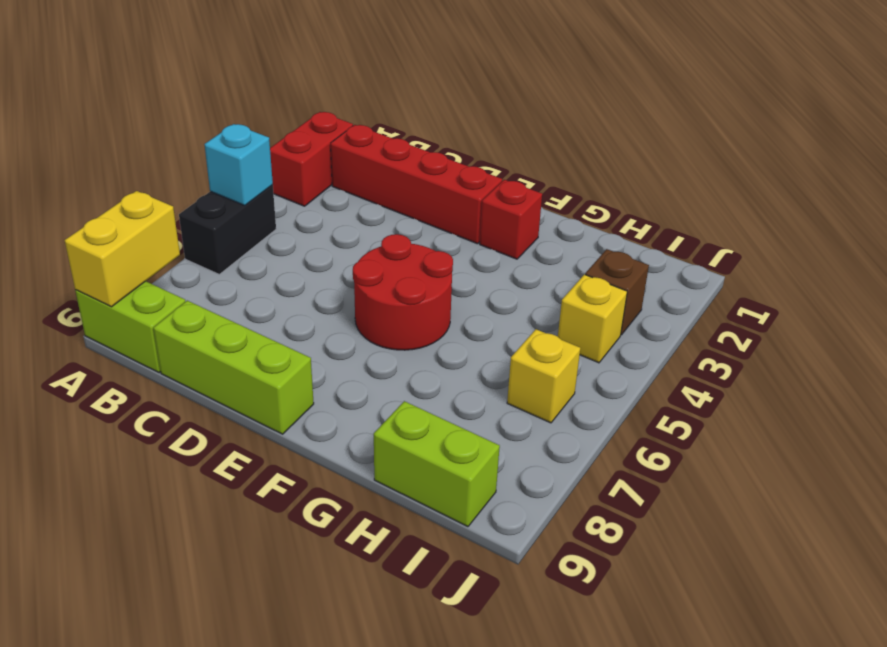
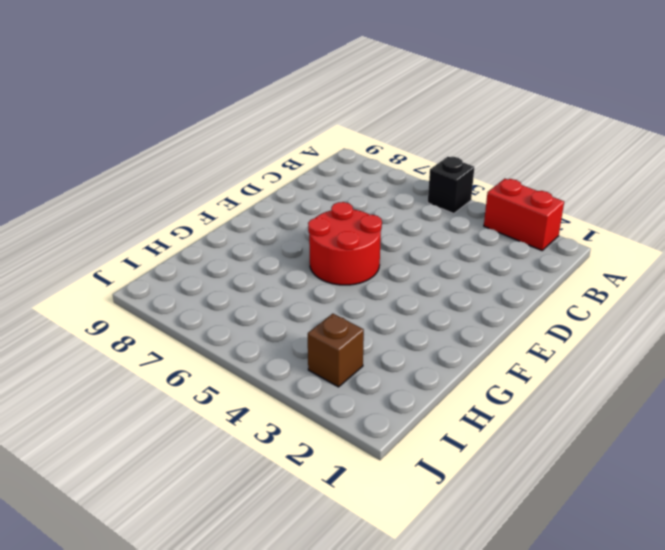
black brick A5 level 1 -> black brick A5:A6 level 1
none -> lime brick A9:B9 level 1
none -> red brick B2:E2 level 1
none -> lime brick C9:E9 level 1

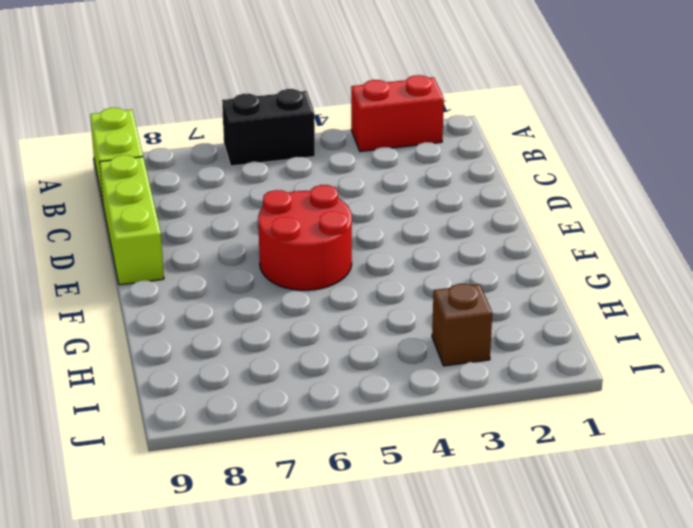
none -> red brick B2:E2 level 1
none -> red brick F2 level 1
none -> lime brick H9:I9 level 1

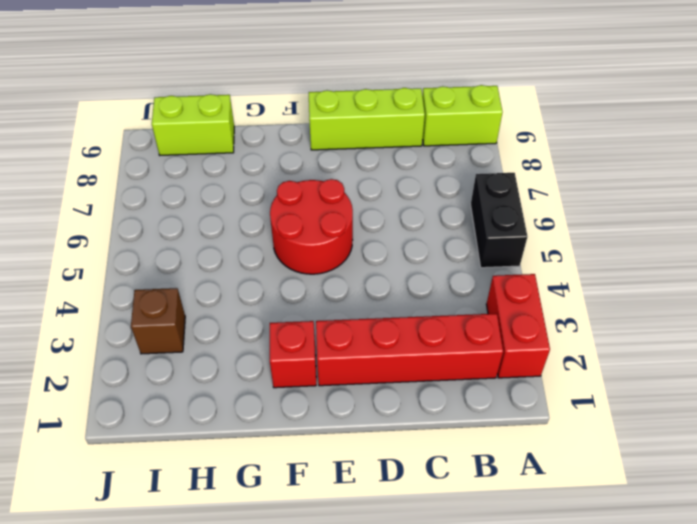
none -> yellow brick I4 level 1
none -> yellow brick I6 level 1
none -> cyan brick A5 level 2

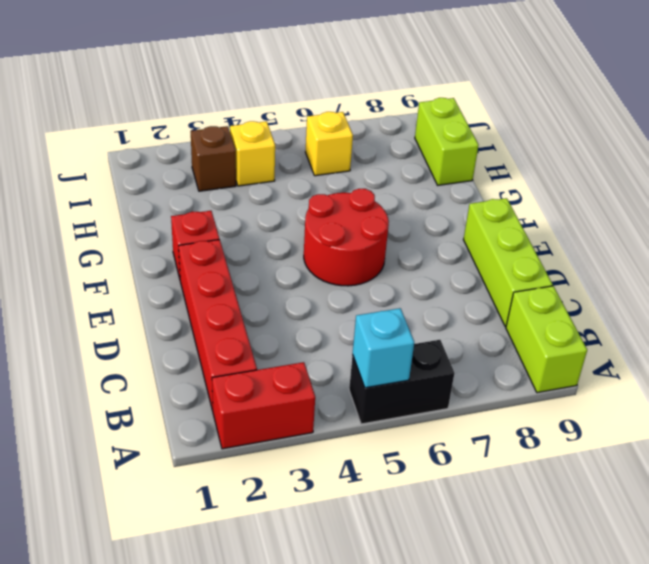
none -> yellow brick A8:A9 level 2

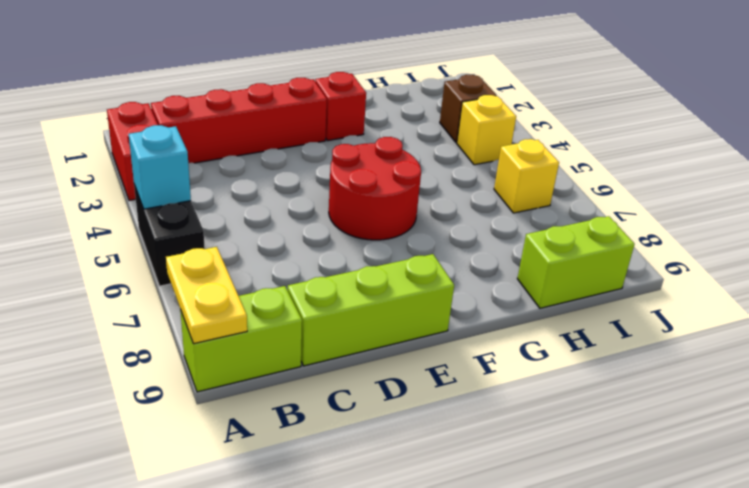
yellow plate A8:A9 level 2 -> yellow brick A8:A9 level 2

